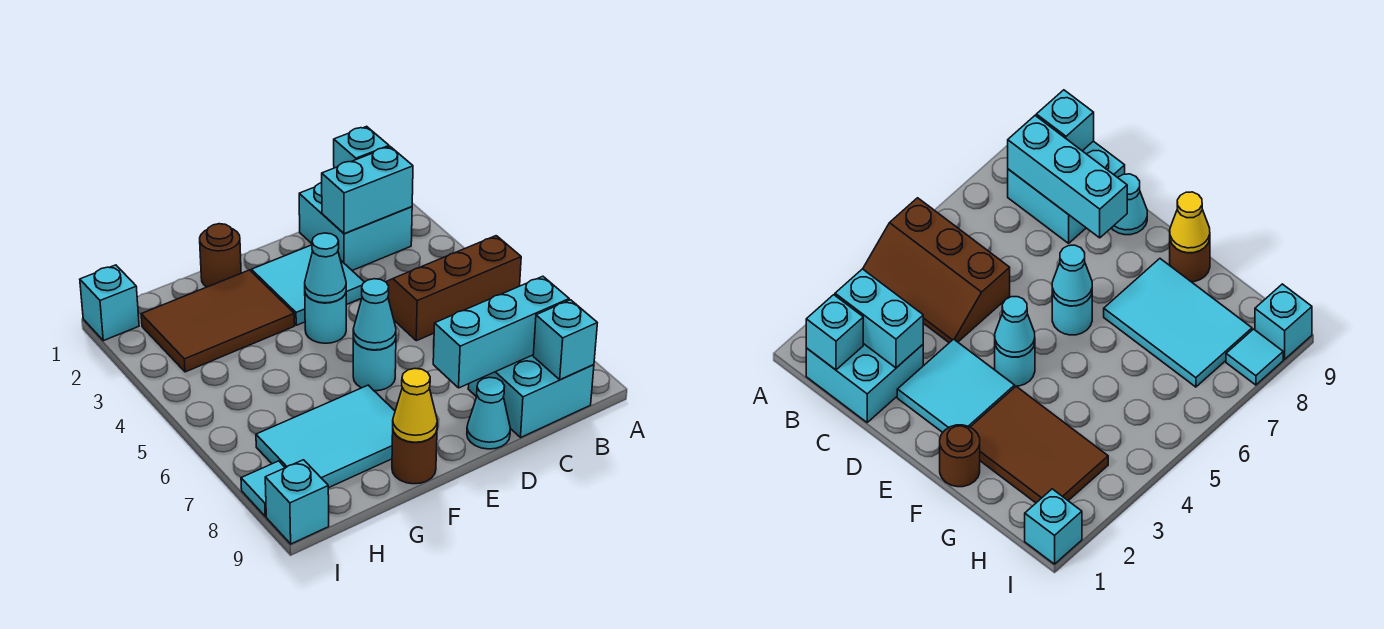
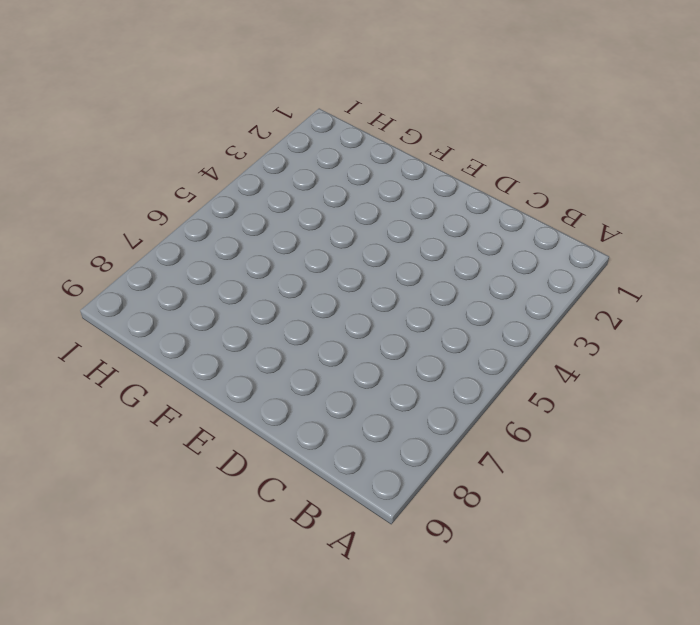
none -> brown slope A4:C5 level 1 top 5
none -> cyan brick B1:C2 level 1
none -> cyan brick B8:C9 level 1

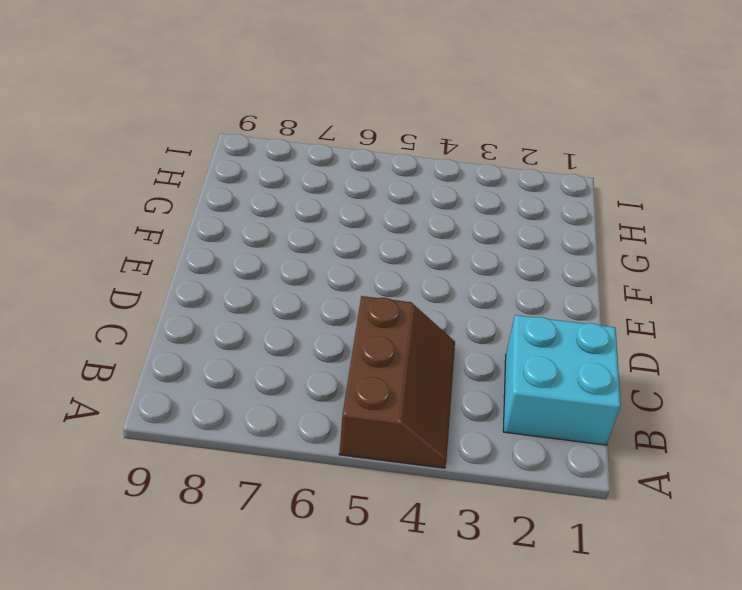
none -> cyan brick B8:C9 level 1
none -> cyan tile D2:E3 level 1
none -> cyan cone D9 level 1

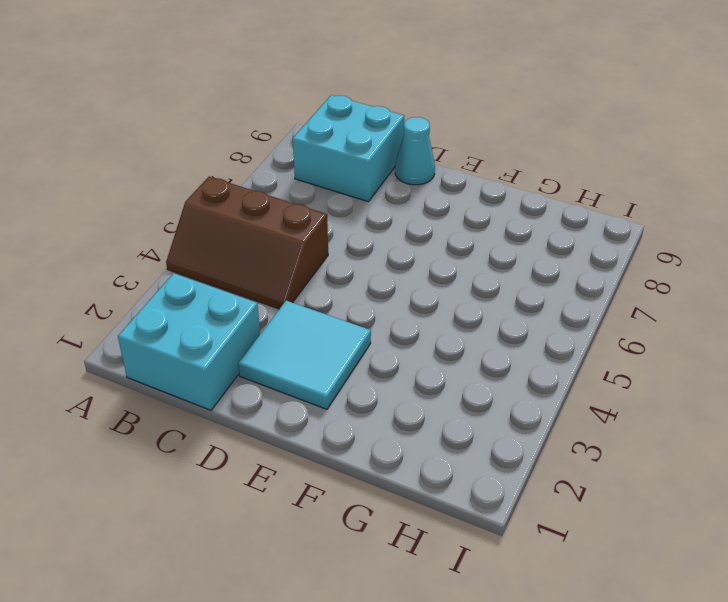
none -> cyan round brick E4 level 1
none -> cyan round brick E6 level 1
none -> brown round brick F1 level 1

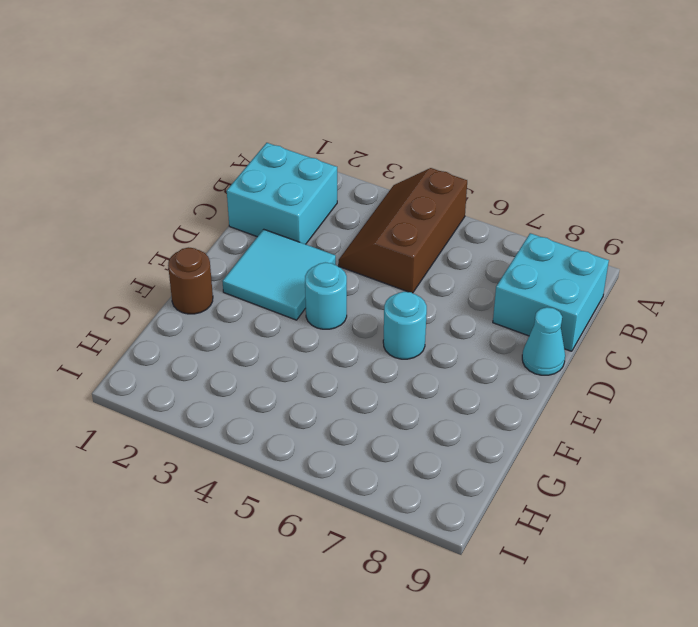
none -> brown tile F2:H3 level 1
none -> cyan tile F7:H8 level 1
none -> brown round brick F9 level 1

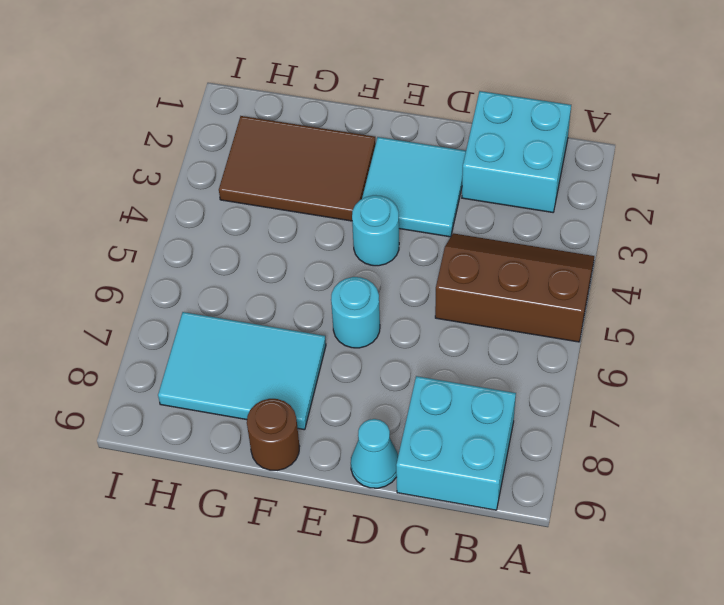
none -> brown round brick F1 level 1
none -> cyan brick I1 level 1
none -> cyan tile I8 level 1

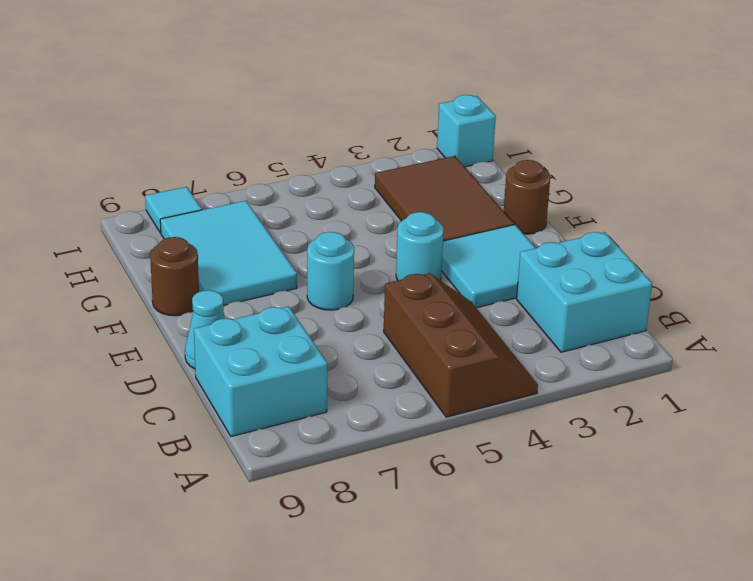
none -> cyan brick I9 level 1
none -> cyan brick B1 level 2
none -> cyan brick B2:C2 level 2

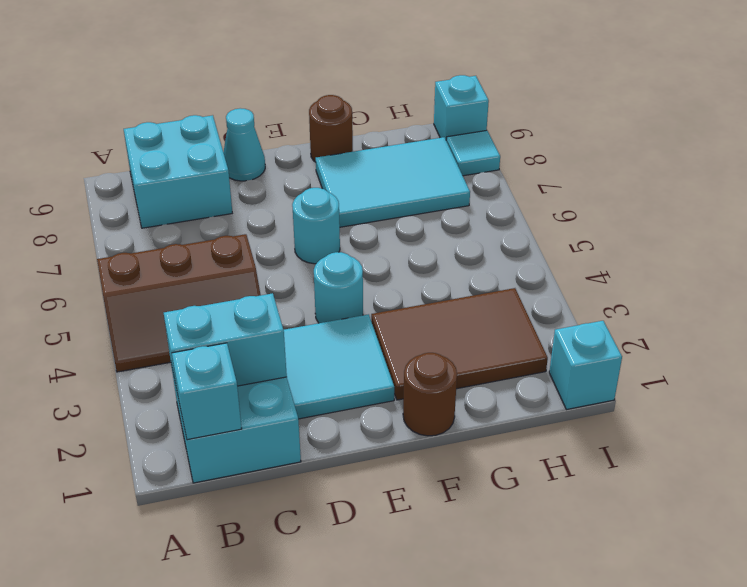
none -> cyan brick B8:D8 level 2
none -> cyan brick B9 level 2
none -> cyan cone E4 level 2

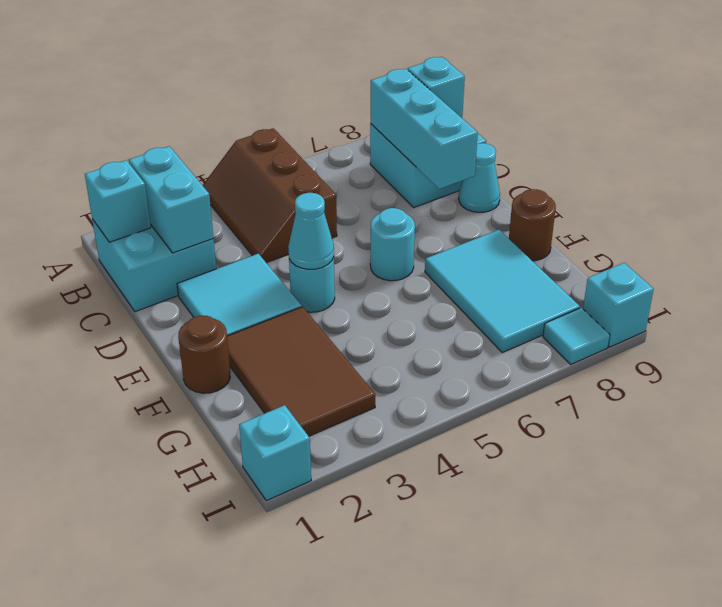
none -> cyan cone E6 level 2
none -> yellow cone F9 level 2

